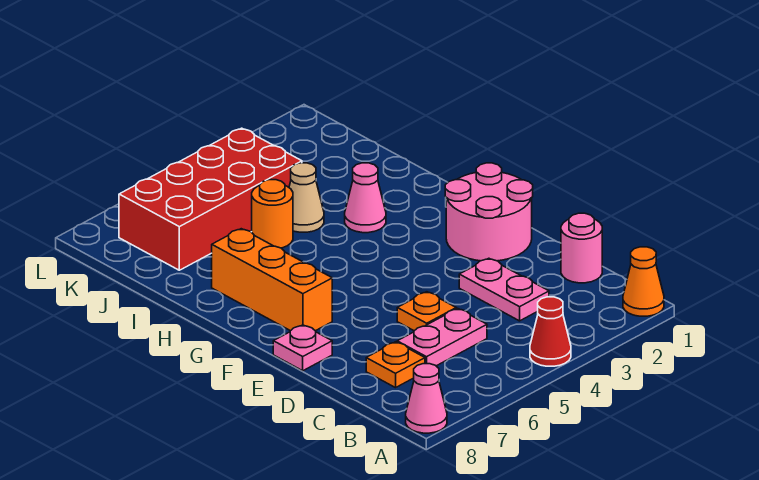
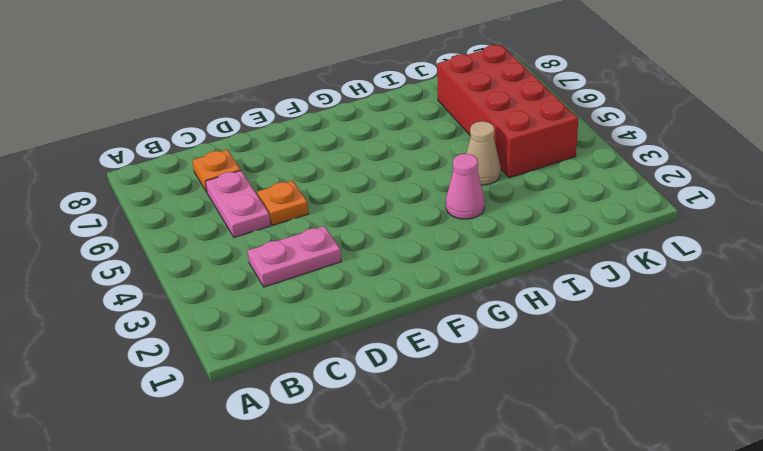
none -> orange cone A1 level 1
none -> red cone A4 level 1
none -> pink cone A8 level 1

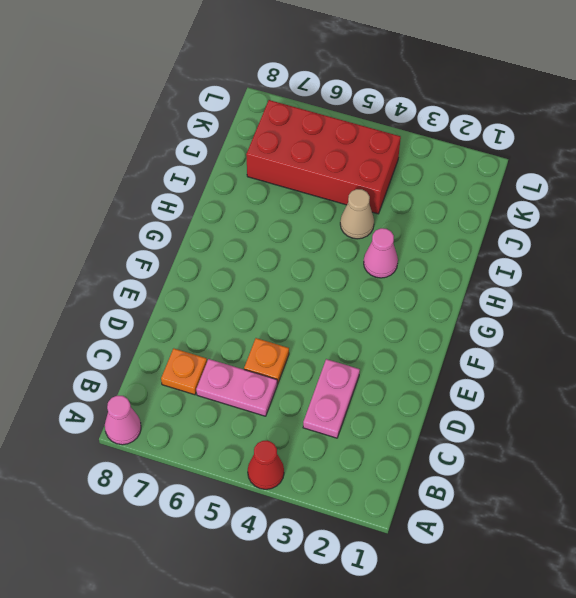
none -> orange cone A1 level 1
none -> pink round brick C1 level 1
none -> pink round brick E1:F2 level 1

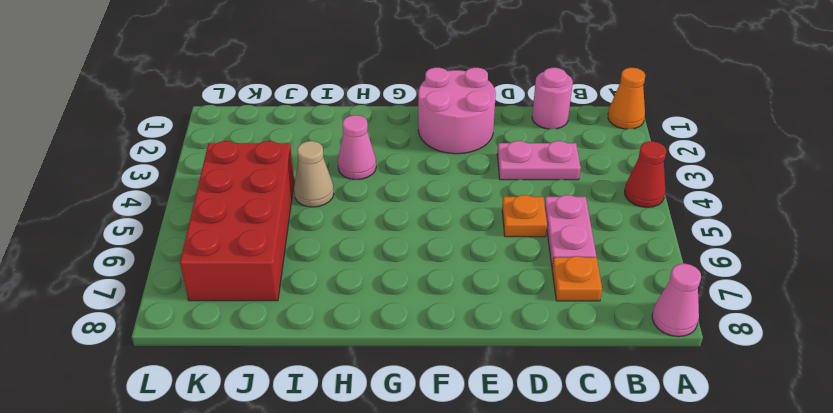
none -> pink plate E8 level 1
none -> orange brick F7:H7 level 1
none -> orange round brick I5 level 1

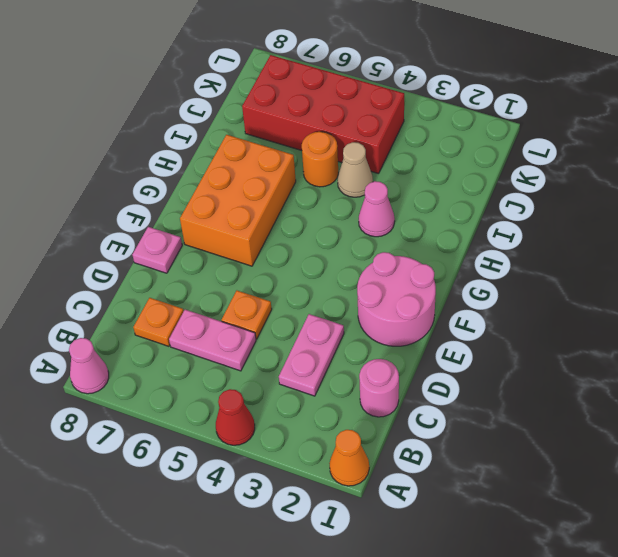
orange brick F6:H7 level 1 -> orange brick F7:H7 level 1

